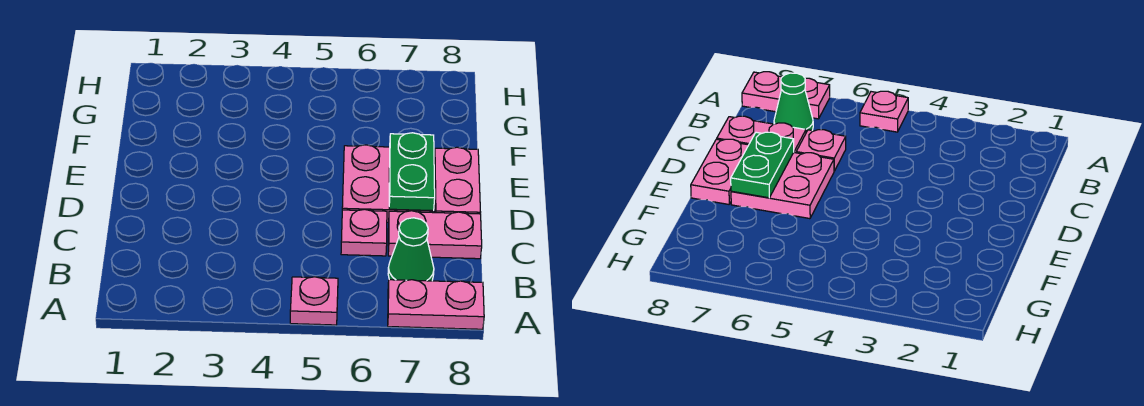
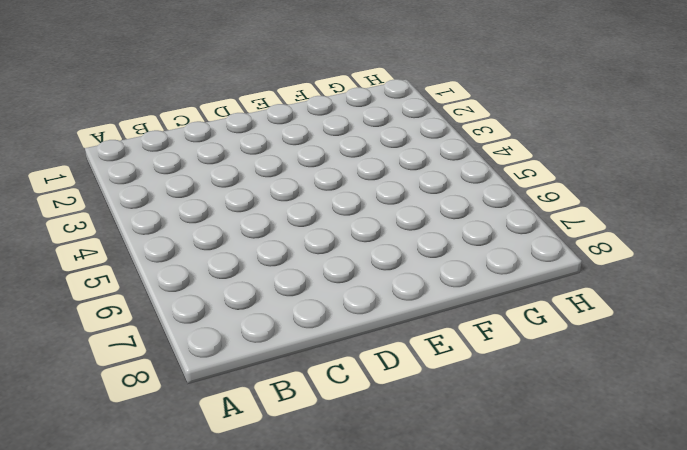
none -> pink plate A5 level 1
none -> pink plate A7:A8 level 1

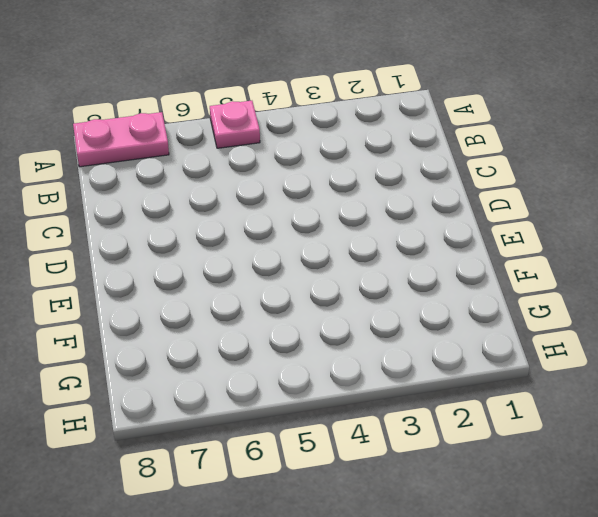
none -> green cone B7 level 1
none -> pink plate C6 level 1

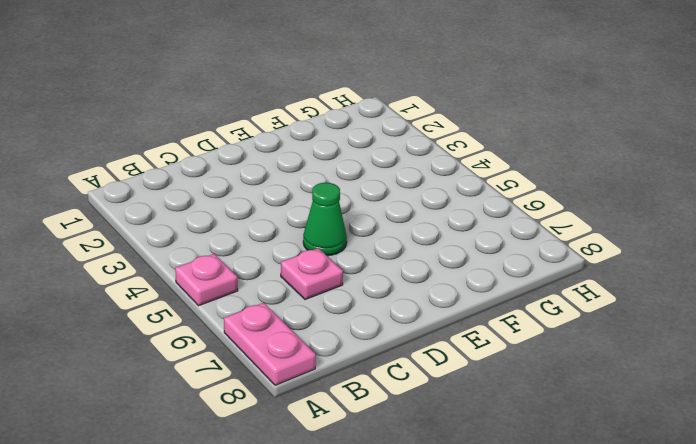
green cone D5 level 1 -> green cone B7 level 1
none -> pink plate C7:C8 level 1
none -> pink plate D6:E7 level 1

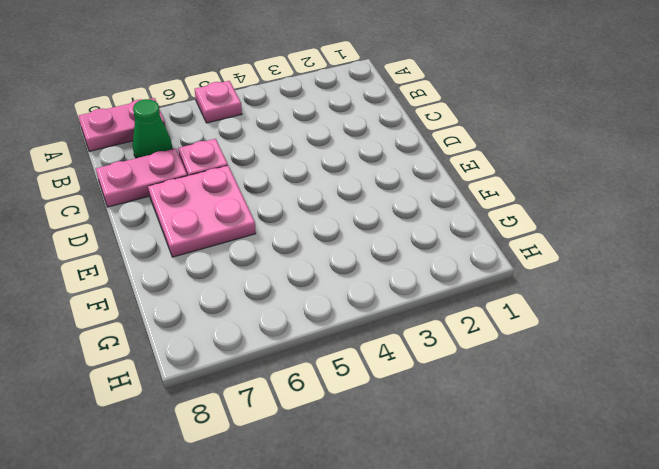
none -> pink plate D8:E8 level 1
none -> green plate D7:E7 level 2

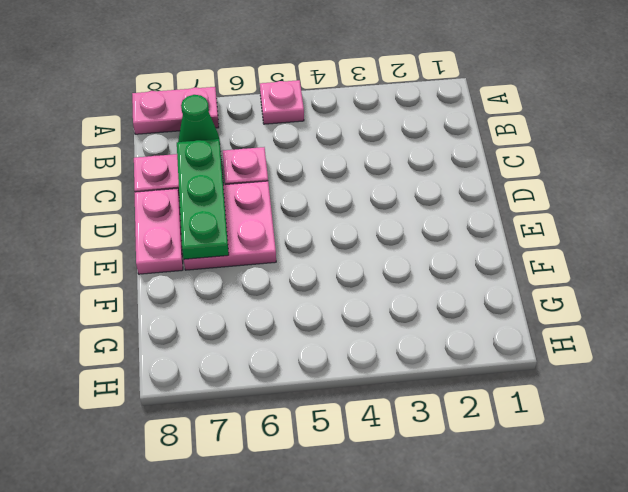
green plate C7:E7 level 2 -> green plate D7:E7 level 2

